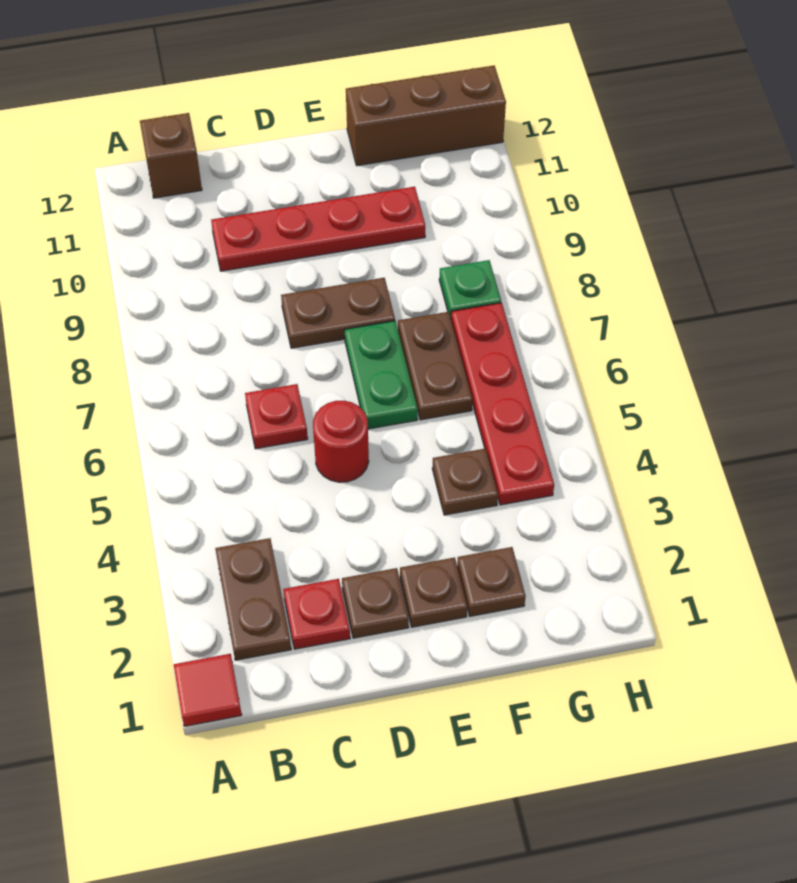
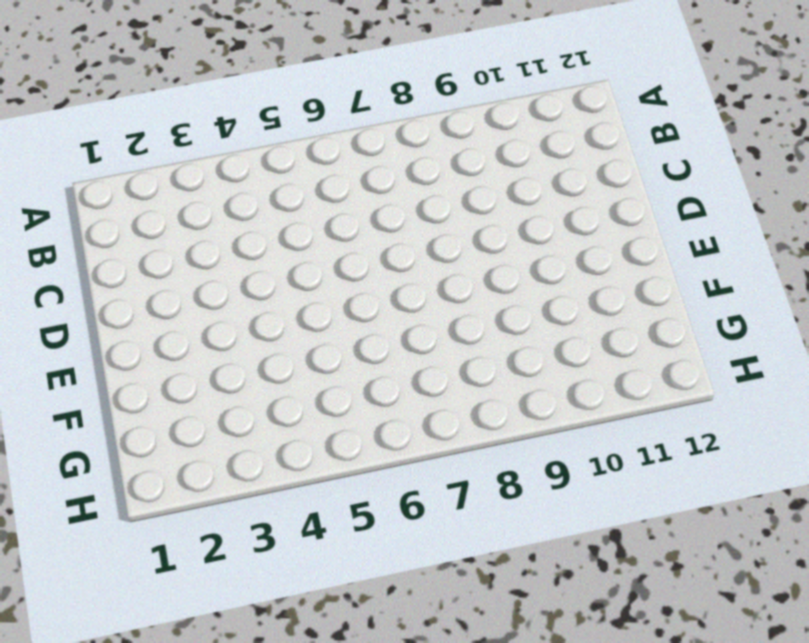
none -> red tile A1 level 1
none -> brown plate B2:B3 level 1
none -> brown brick B12 level 1

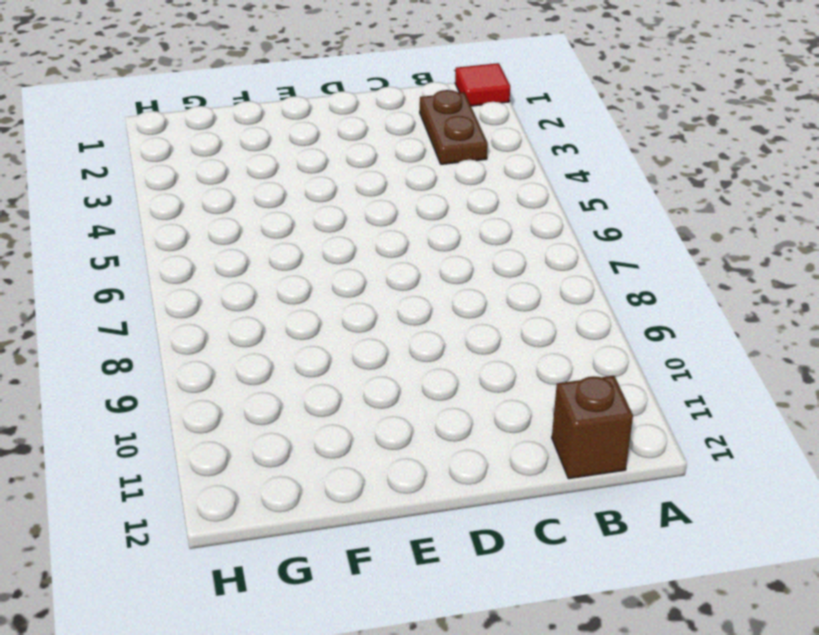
none -> red plate C2 level 1
none -> red plate C6 level 1
none -> red plate C10:F10 level 1

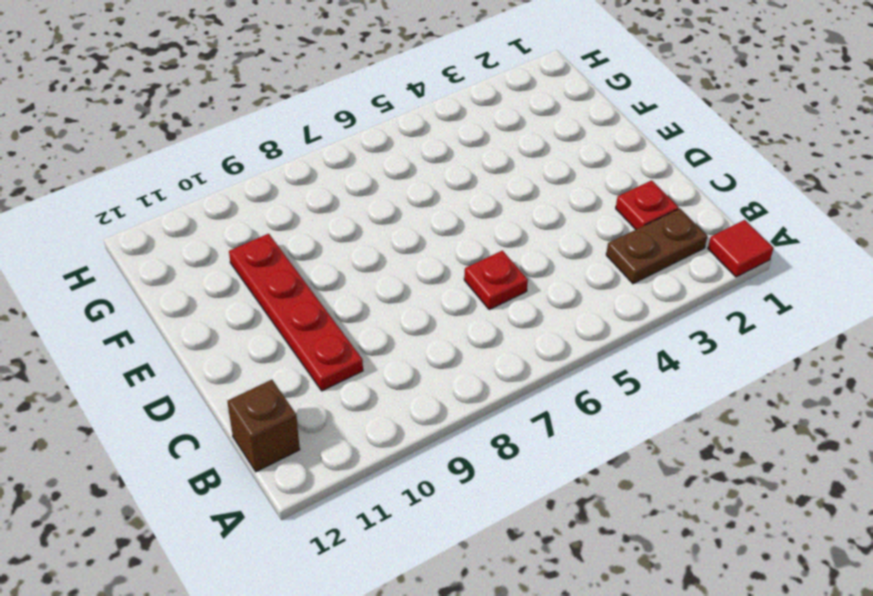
none -> brown plate D2 level 1
none -> red round brick D5 level 1
none -> brown plate D8:E8 level 1

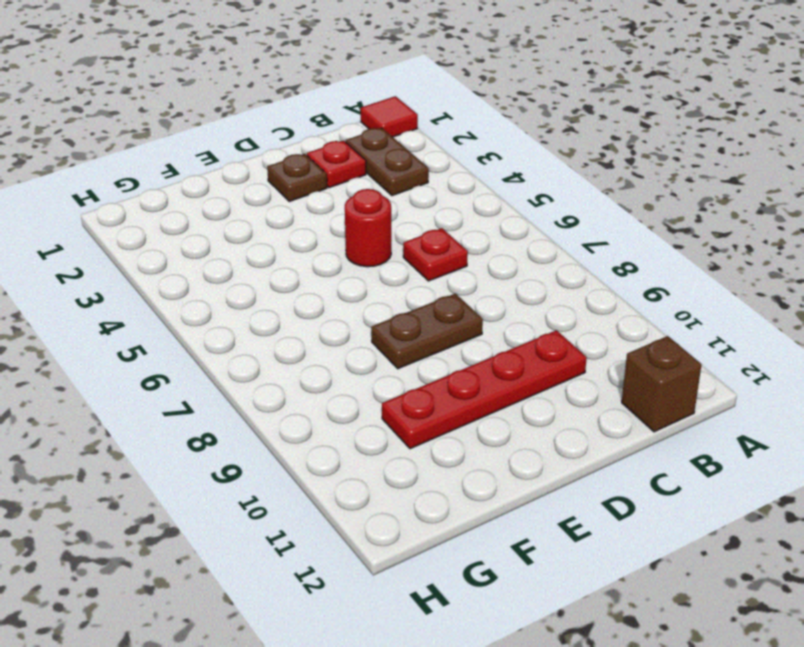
none -> brown plate E2 level 1
none -> green plate E6:E7 level 1
none -> brown plate F2 level 1

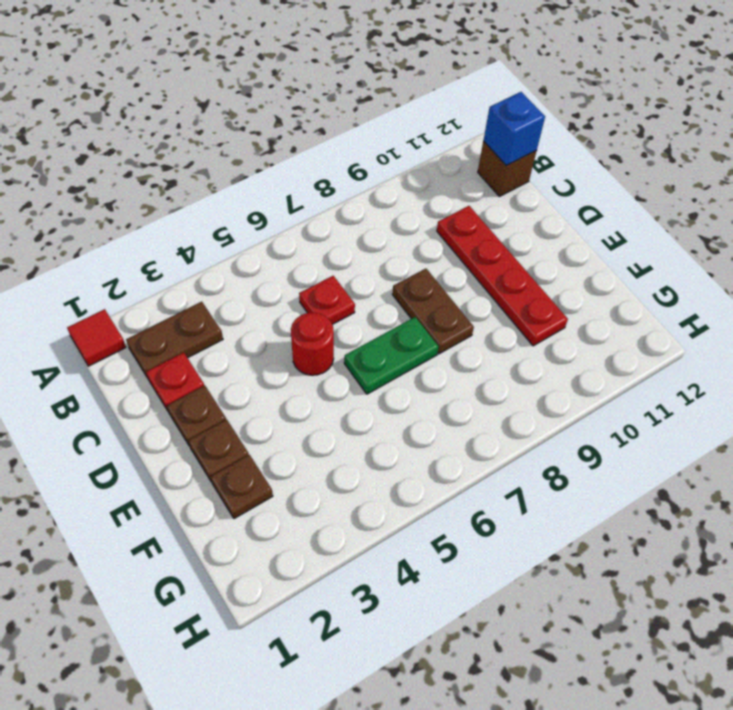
blue brick B12 level 2 -> none
none -> brown plate F4 level 1
none -> brown plate F6:F7 level 1
none -> brown brick F12:H12 level 1

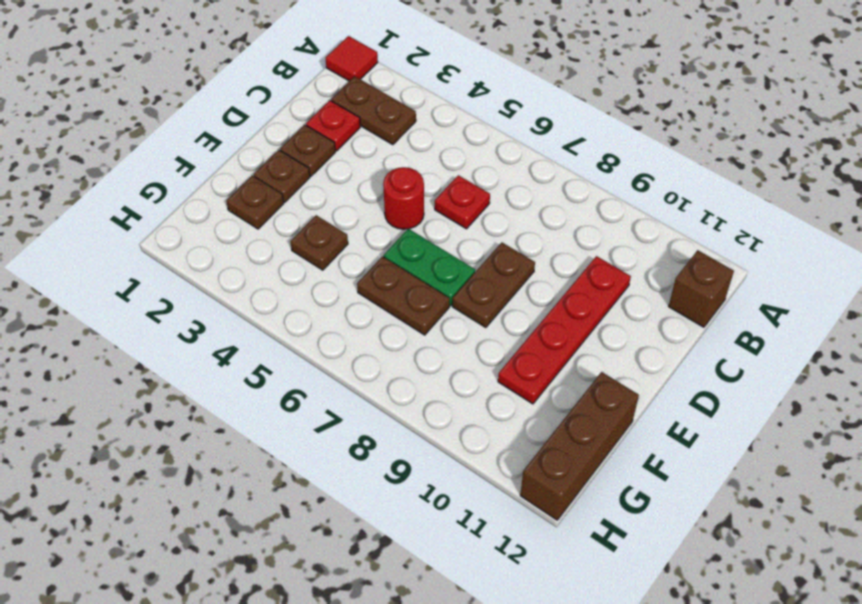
none -> red plate G4:G7 level 1
none -> green plate G8 level 1

